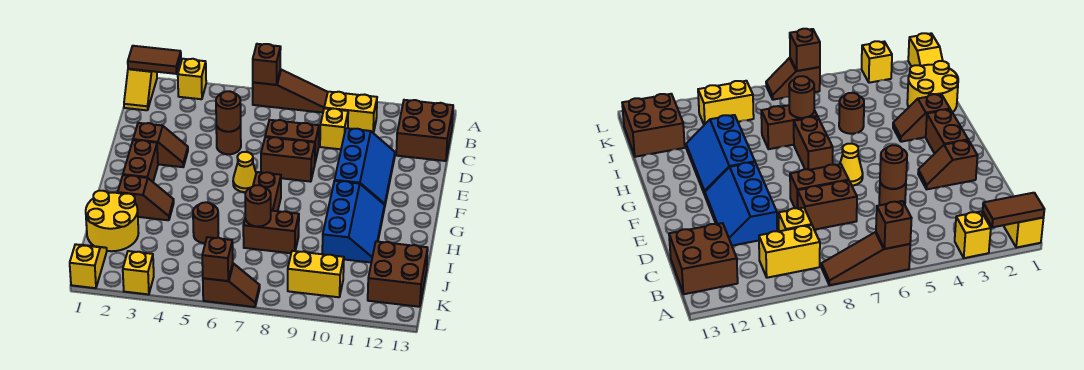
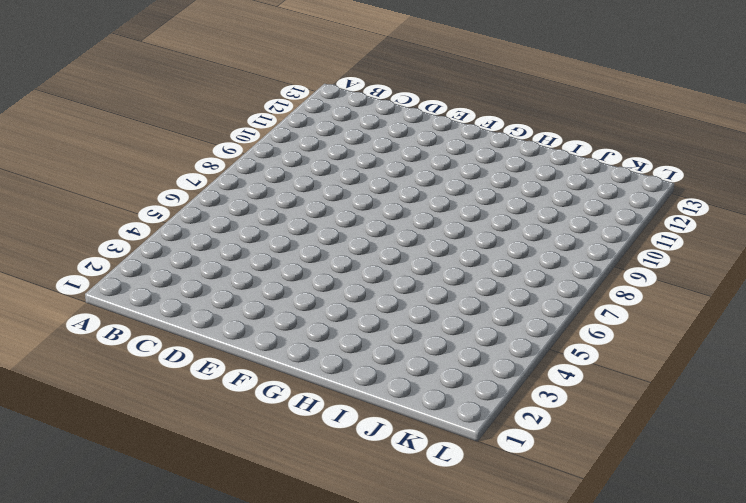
none -> yellow slope A1:B1 level 1 top A
none -> yellow brick A3 level 1
none -> brown slope A6:A8 level 1 top 6

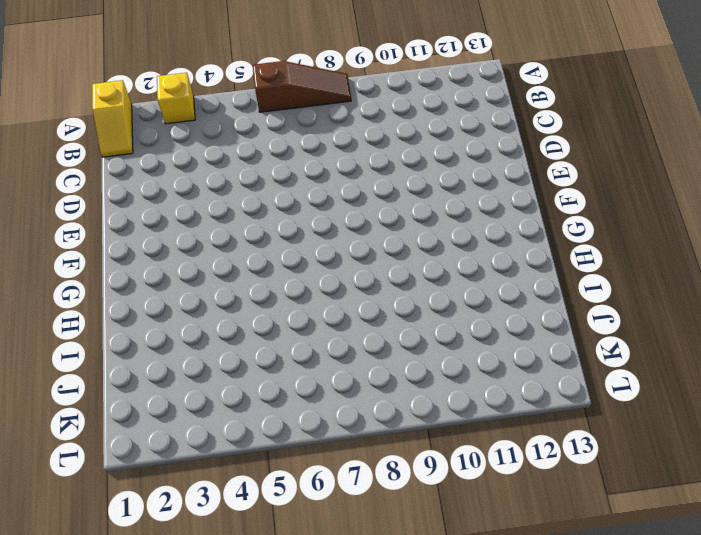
none -> yellow brick B9:B10 level 1
none -> brown brick B12:C13 level 1
none -> yellow brick C9 level 1

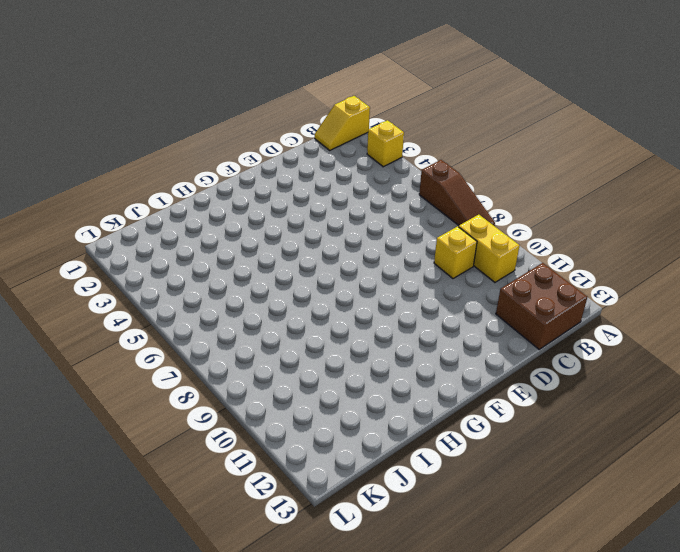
none -> brown round brick D5 level 1
none -> brown brick D7:D8 level 1
none -> blue slope D10:F11 level 1 top 10

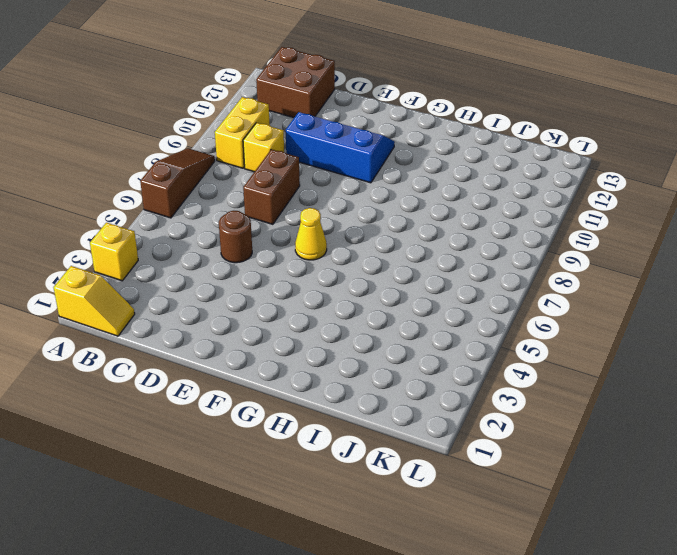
none -> brown slope E2:E3 level 1 top 2
none -> brown brick E7:E8 level 1
none -> brown brick F2:G2 level 1

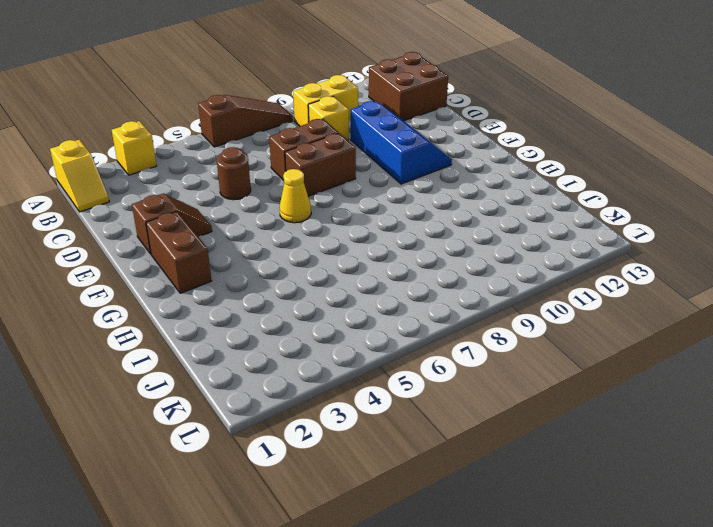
none -> brown brick G7:H7 level 1
none -> blue slope G10:I11 level 1 top 10
none -> brown slope H2:H3 level 1 top 2

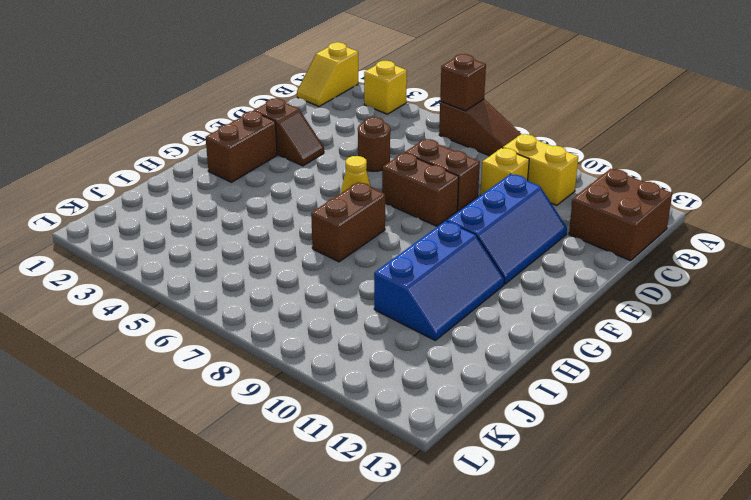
none -> brown slope H2:H3 level 1 top 2
none -> yellow round brick I1:J2 level 1
none -> brown round brick I5 level 1

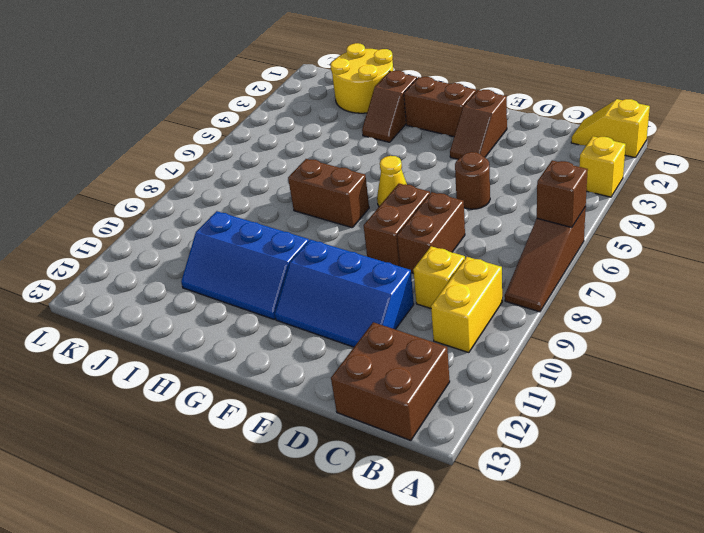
none -> brown round brick I5 level 1
none -> brown brick I7:I8 level 1
none -> brown brick J12:K13 level 1

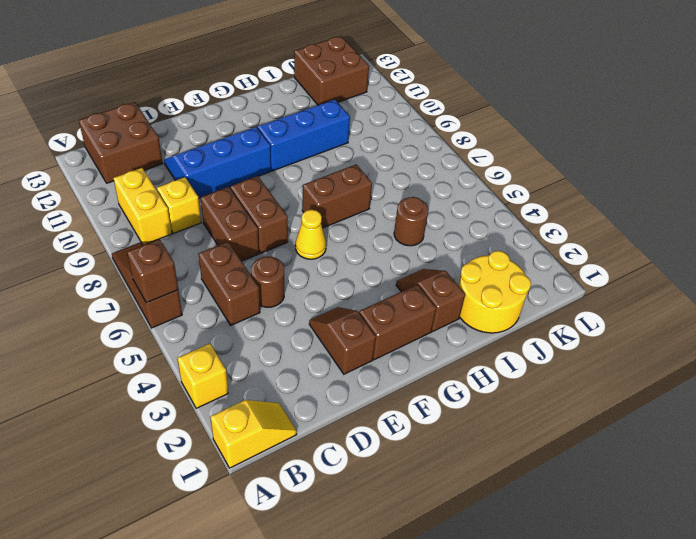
brown brick C5:C6 level 1 -> brown brick I7:I8 level 1
none -> yellow slope K1:L1 level 1 top L
none -> yellow brick K9:K10 level 1
none -> yellow brick L3 level 1

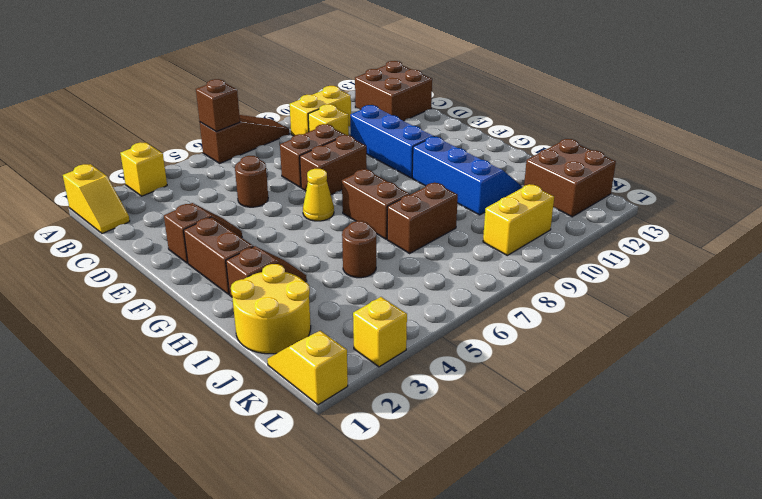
none -> brown slope L6:L7 level 1 top 6
none -> brown tile A1:A2 level 2
none -> brown round brick D5 level 2

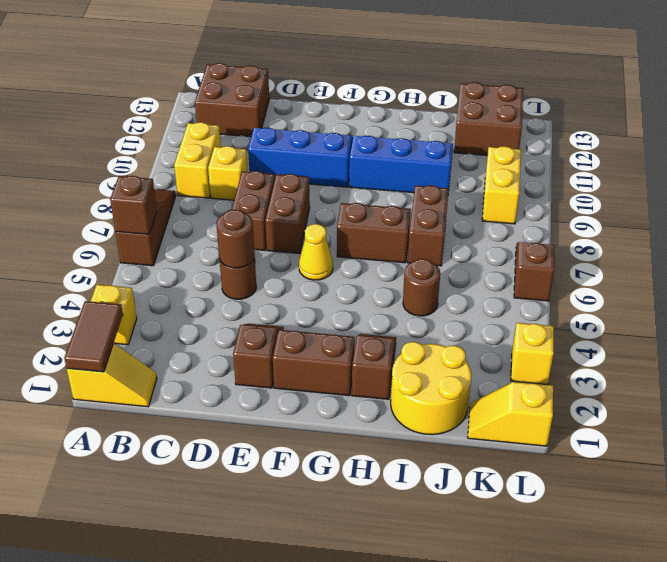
none -> brown round brick I7 level 2
none -> brown brick L6 level 2

